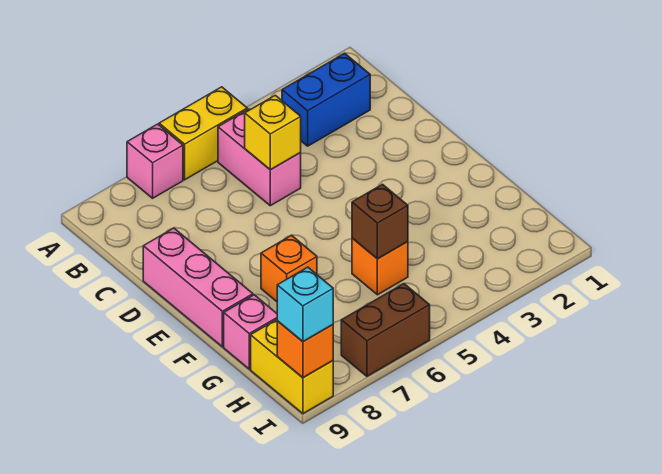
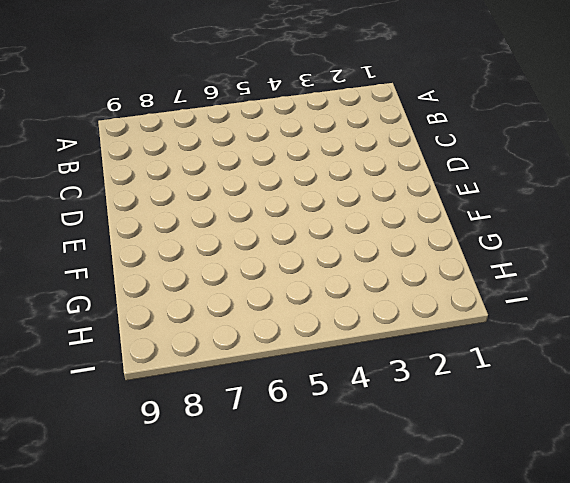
none -> yellow brick A5:A6 level 1
none -> pink brick A7 level 1
none -> blue brick B2:B3 level 1

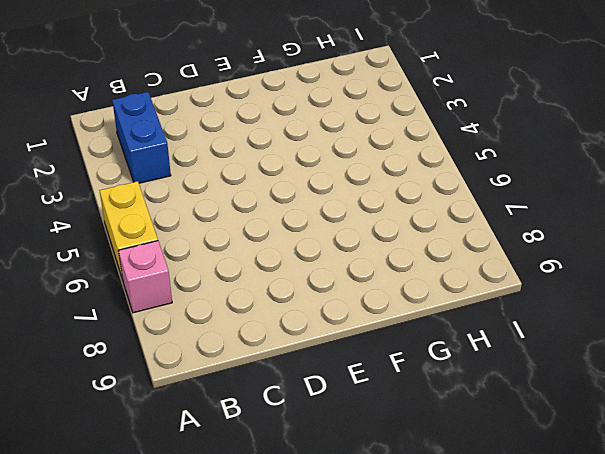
none -> pink brick B5:C5 level 1
none -> pink brick D9:F9 level 1
none -> orange brick F7 level 1

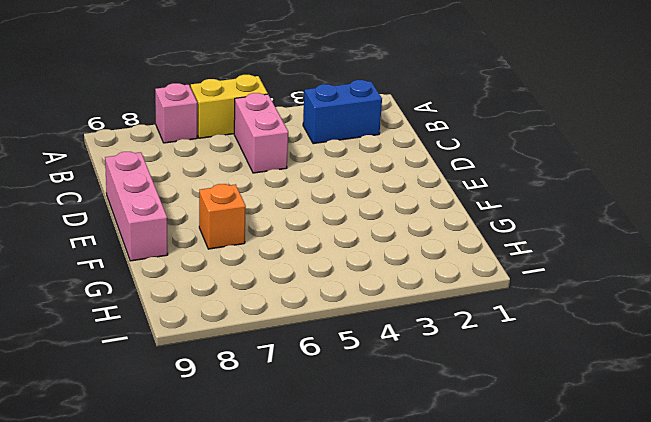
none -> orange brick G5 level 1
none -> pink brick G9 level 1
none -> yellow brick H9:I9 level 1

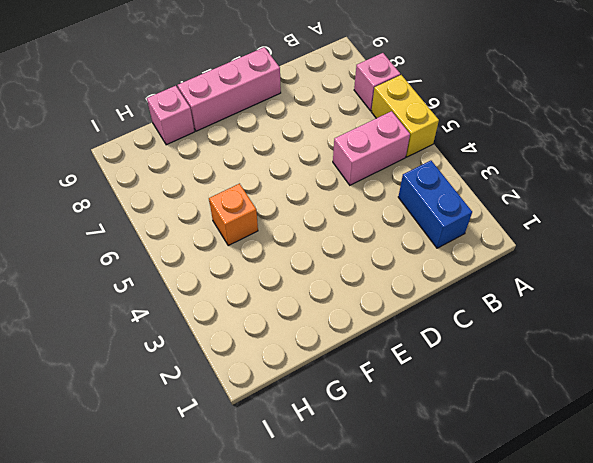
none -> orange brick F7 level 1
none -> yellow brick H9:I9 level 1
none -> brown brick I6:I7 level 1

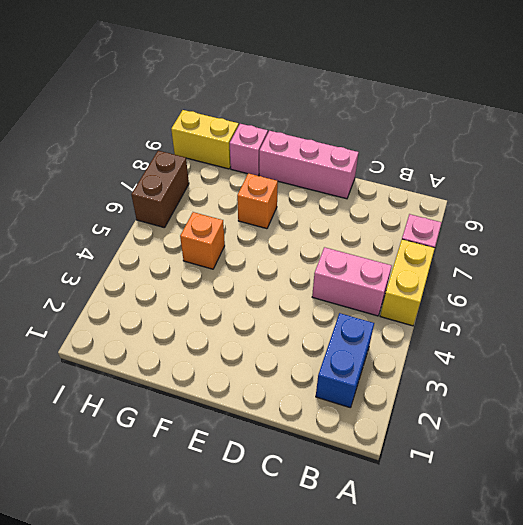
none -> yellow brick C5 level 2
none -> brown brick G5 level 2
none -> orange brick I9 level 2

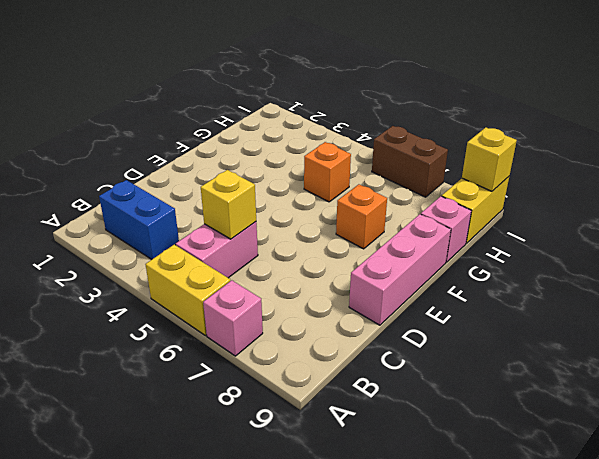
yellow brick I9 level 2 -> orange brick I9 level 2
none -> brown brick G5 level 2
none -> cyan brick I9 level 3

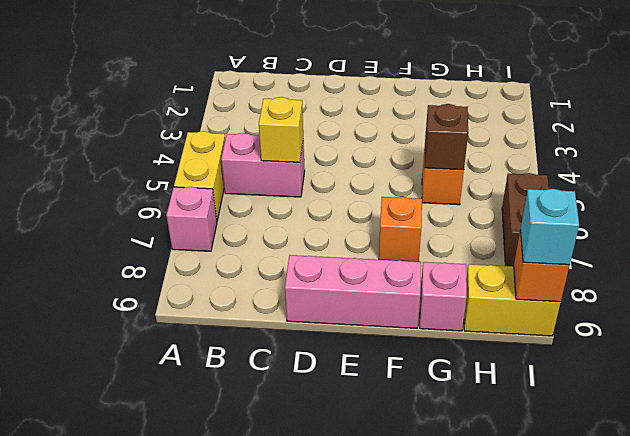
none -> blue brick B2:B3 level 1

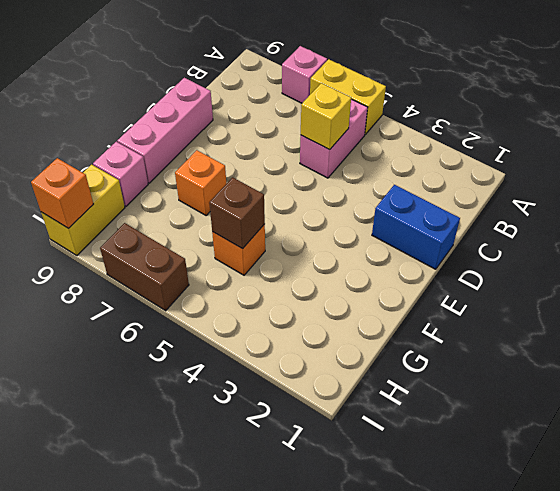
blue brick D1:D2 level 1 -> blue brick B2:B3 level 1
none -> cyan brick I9 level 3

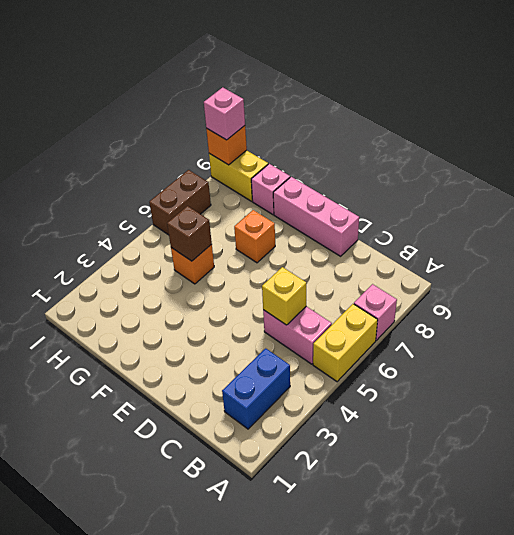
pink brick I9 level 3 -> cyan brick I9 level 3

